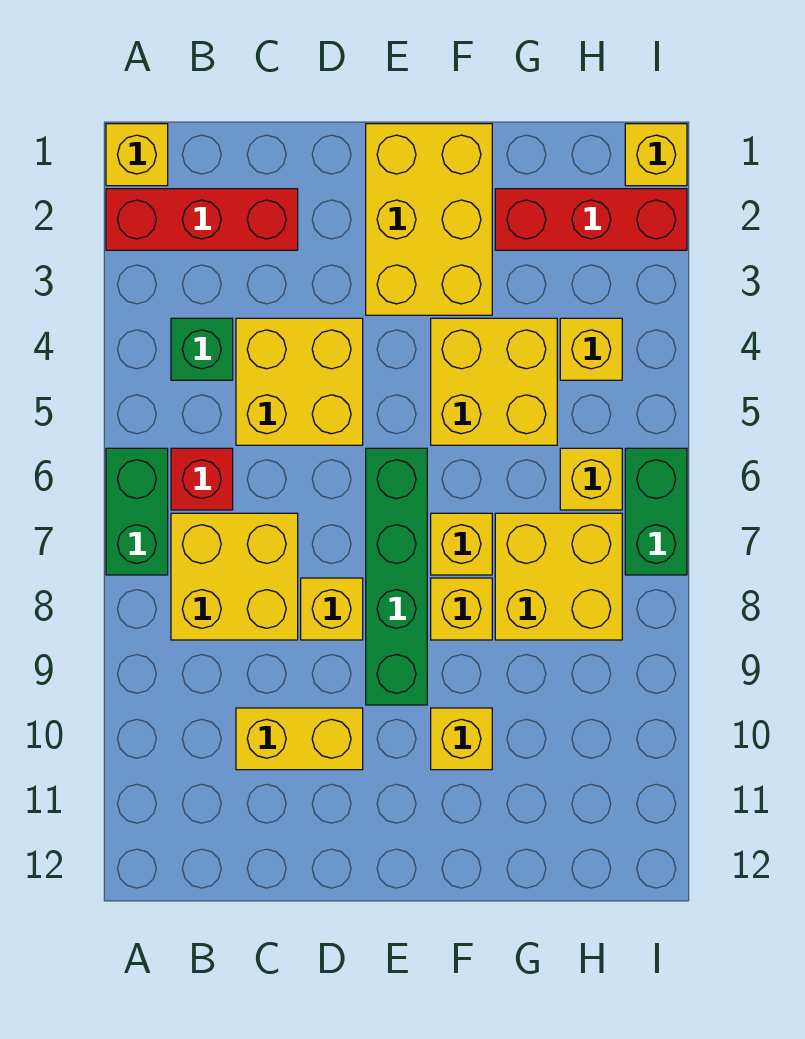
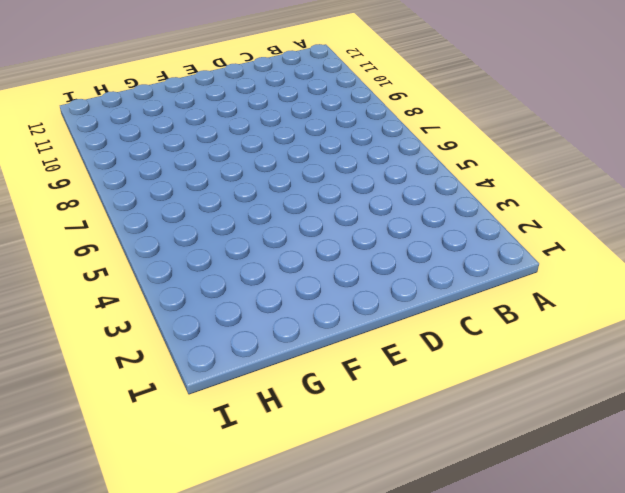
none -> yellow brick A1 level 1
none -> red brick A2:C2 level 1
none -> green brick A6:A7 level 1

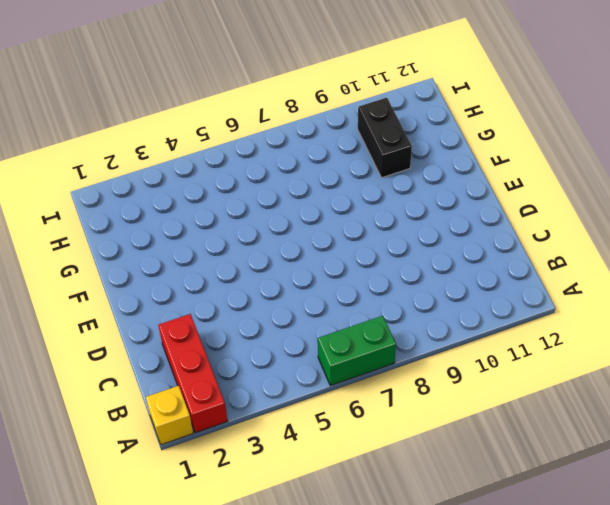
black brick G10:H10 level 1 -> none
none -> green brick B4 level 1
none -> red brick B6 level 1
none -> yellow brick B7:C8 level 1

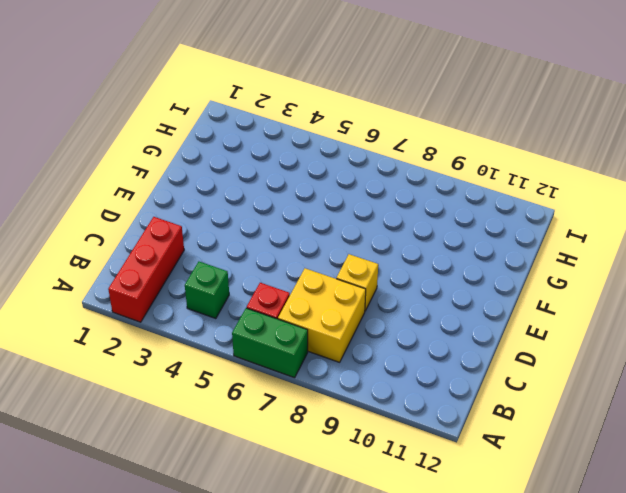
none -> yellow brick A1 level 1
none -> yellow brick C4:D5 level 1
none -> yellow brick C10:D10 level 1

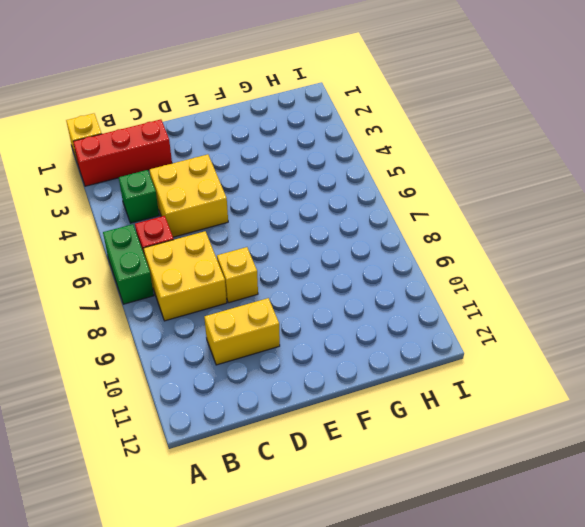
none -> yellow brick E1:F3 level 1
none -> green brick E6:E9 level 1
none -> yellow brick F4:G5 level 1

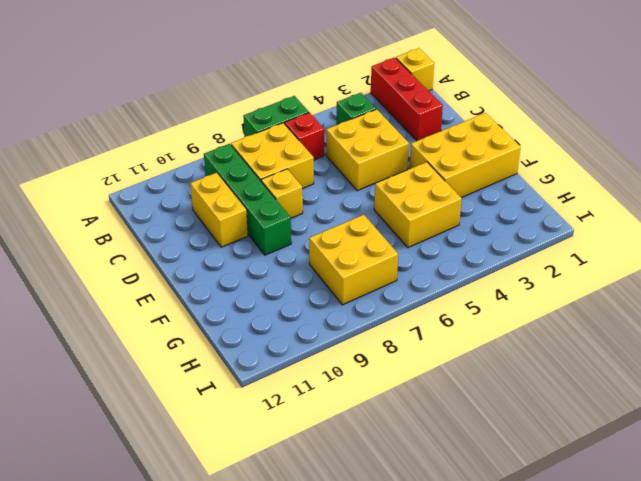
green brick B9:E9 level 1 -> green brick E6:E9 level 1
none -> yellow brick F7 level 1
none -> yellow brick F8 level 1
none -> yellow brick F10 level 1

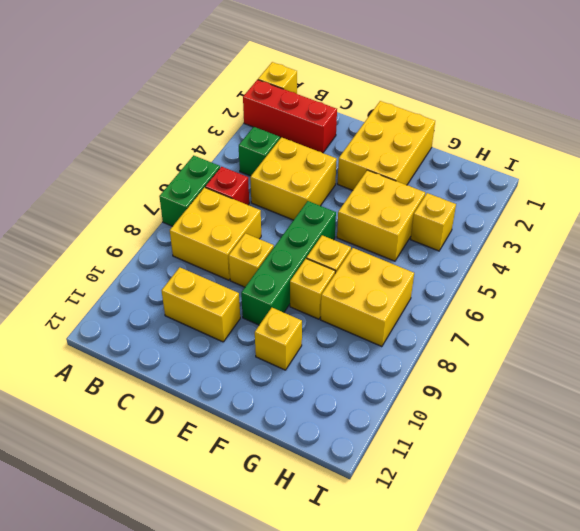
none -> red brick G2:I2 level 1
none -> yellow brick H6 level 1
none -> yellow brick I1 level 1

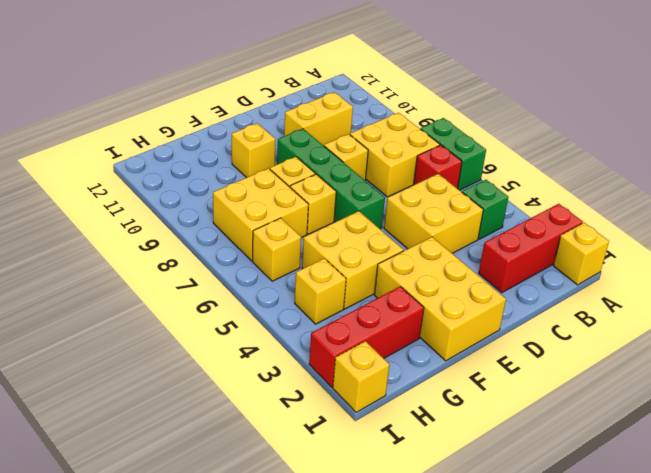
none -> green brick I6:I7 level 1

